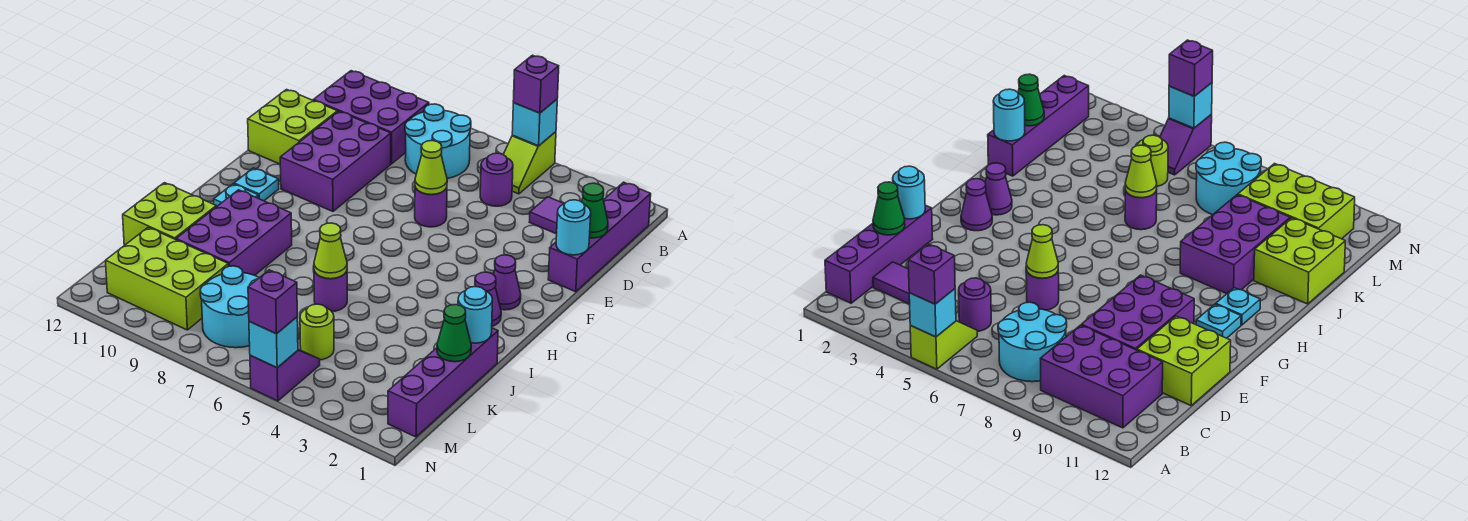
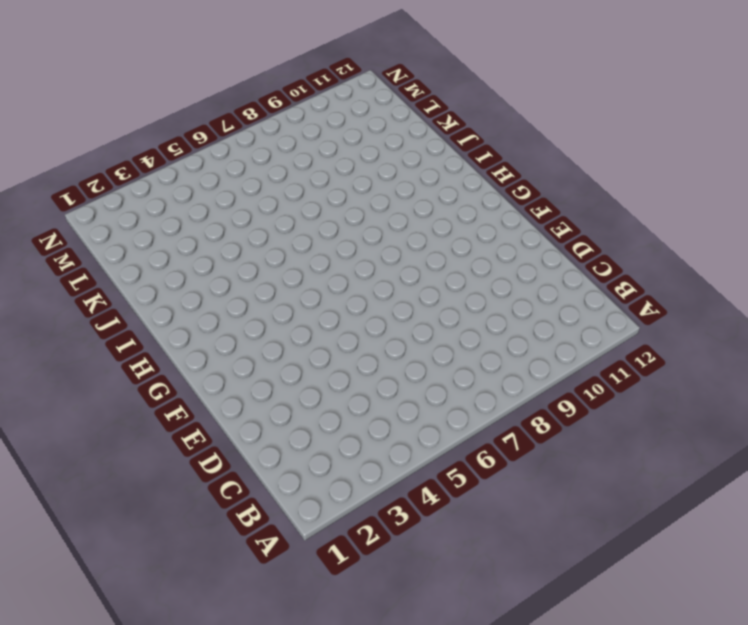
none -> lime slope A5:B5 level 1 top A
none -> purple brick B1:E1 level 1
none -> cyan round brick B7:C8 level 1
none -> purple brick B9:C11 level 1

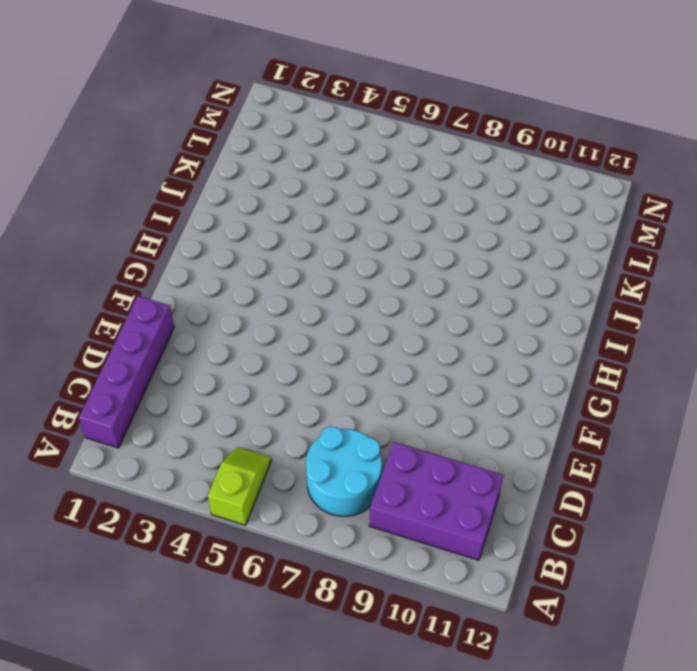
none -> purple tile C2:C3 level 1
none -> purple round brick C5 level 1
none -> purple brick D9:F10 level 1
none -> lime brick D11:E12 level 1

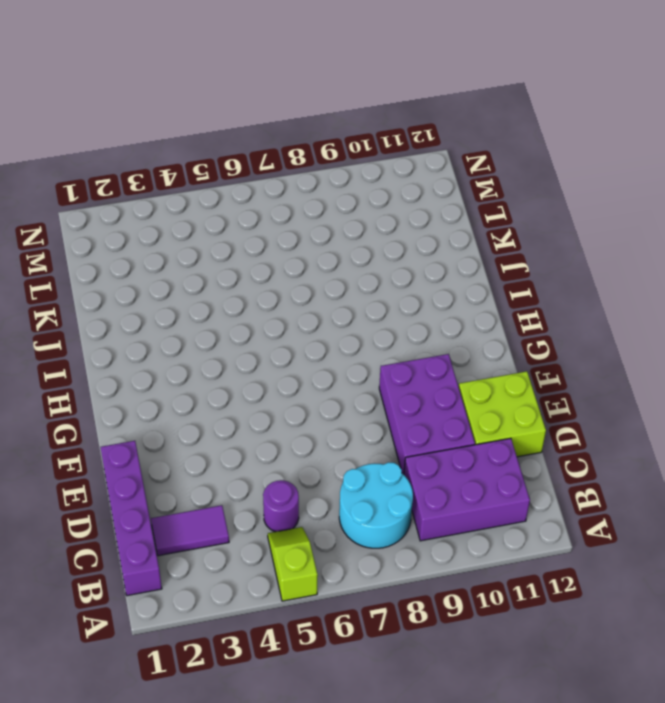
none -> purple round brick E6 level 1
none -> purple cone G2 level 1
none -> cyan plate G11 level 1
none -> purple cone H2 level 1

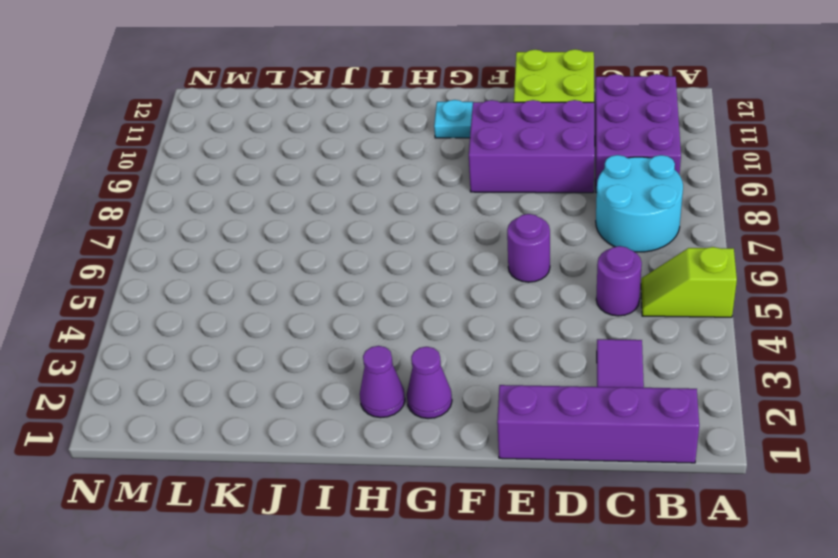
none -> cyan plate H11 level 1
none -> purple brick I9:K10 level 1
none -> purple brick J1:M1 level 1
none -> purple round brick J6 level 1

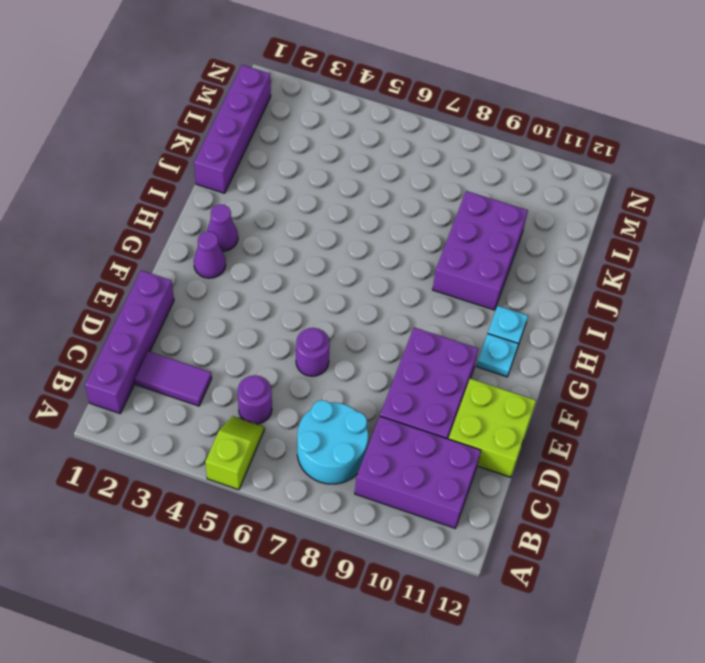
none -> purple round brick J6 level 1
none -> lime brick J11:K12 level 1
none -> lime round brick L5 level 1
none -> cyan round brick L7:M8 level 1

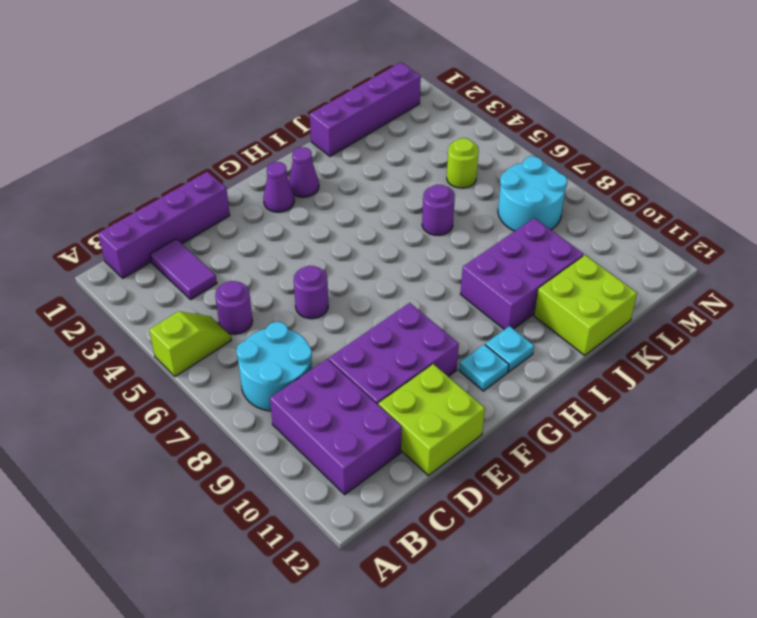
none -> lime brick L9:M11 level 1
none -> purple slope M5:N5 level 1 top N
none -> cyan brick A5 level 2
none -> green cone D1 level 2

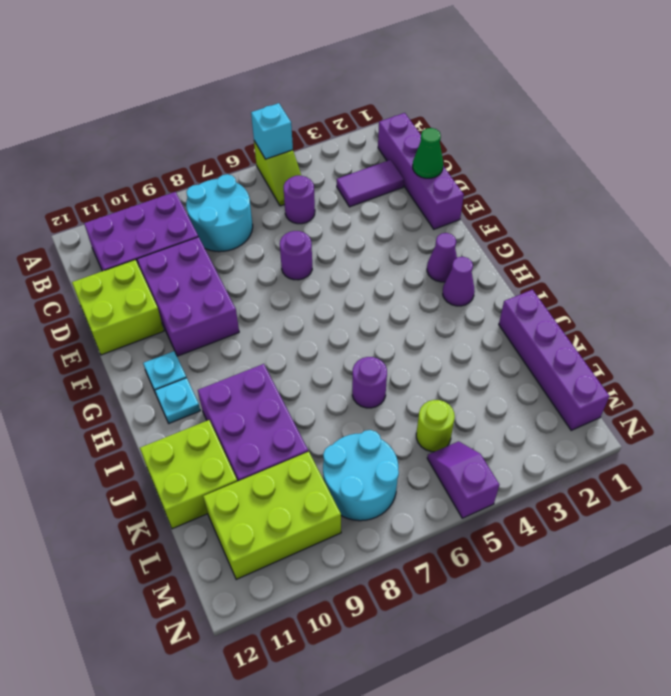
none -> cyan round brick E1 level 2
none -> lime cone E6 level 2
none -> cyan round brick J1 level 2
none -> lime cone J6 level 2

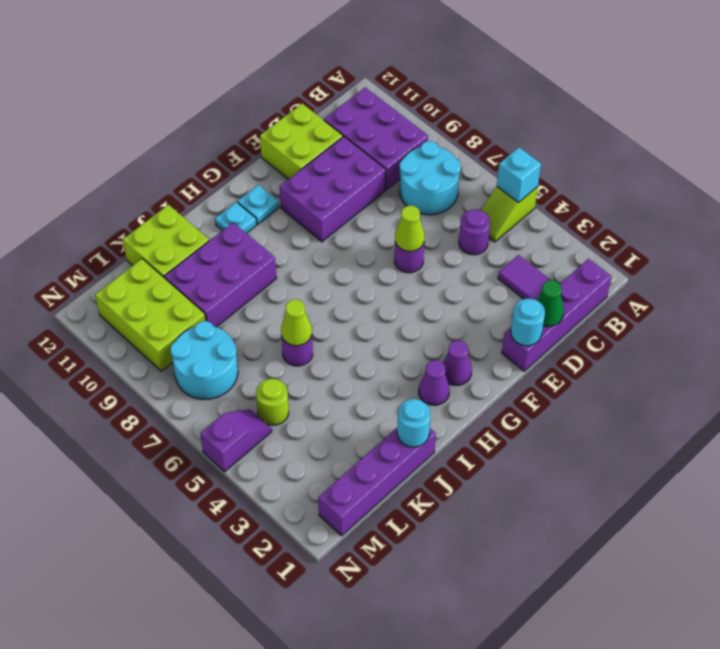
none -> green cone K1 level 2
none -> cyan brick N5 level 2
none -> purple brick A5 level 3
none -> purple brick N5 level 3

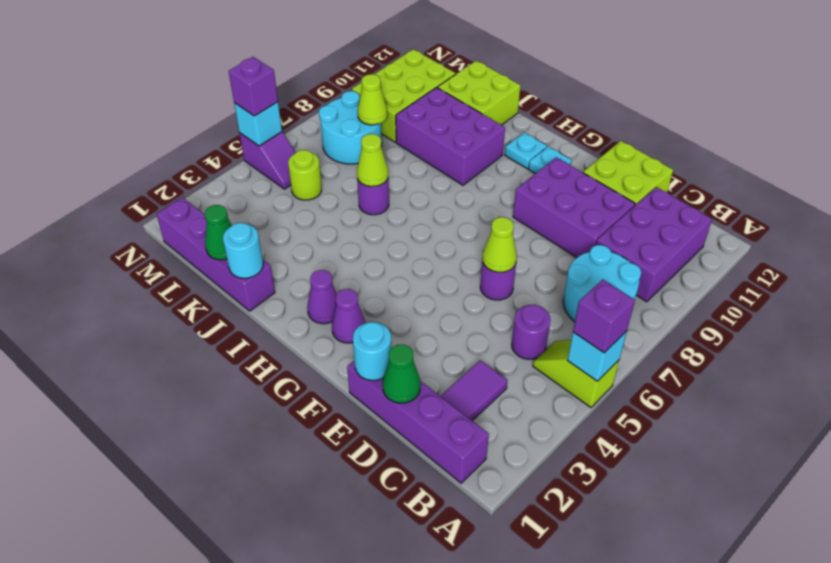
lime cone L8 level 2 -> none

